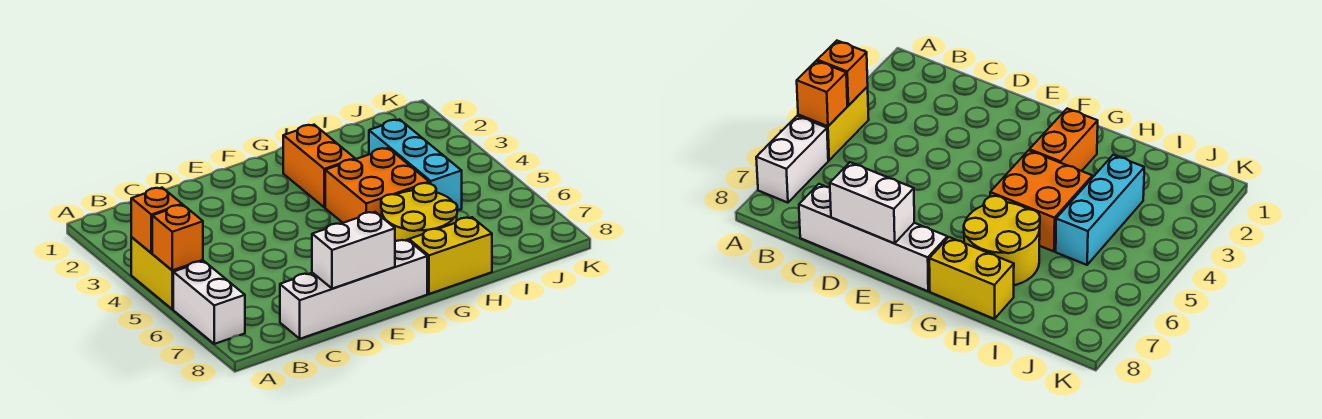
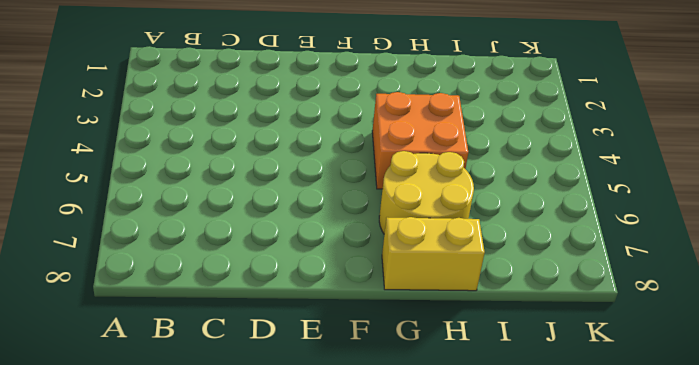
none -> yellow brick A4:A5 level 1
none -> white brick A6:A7 level 1

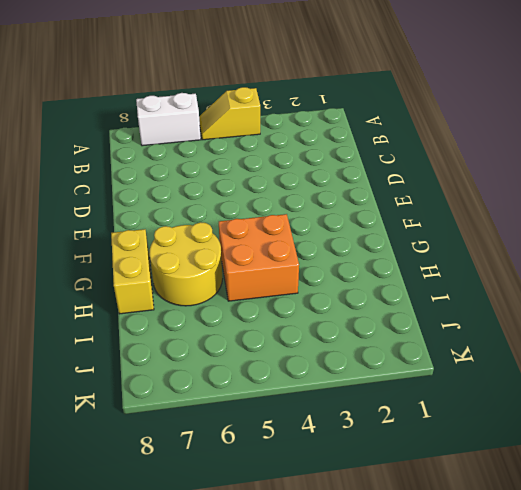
yellow slope A4:A5 level 1 top 4 -> yellow brick A4:A5 level 1
none -> white brick C8:F8 level 1
none -> orange brick G2:G3 level 1

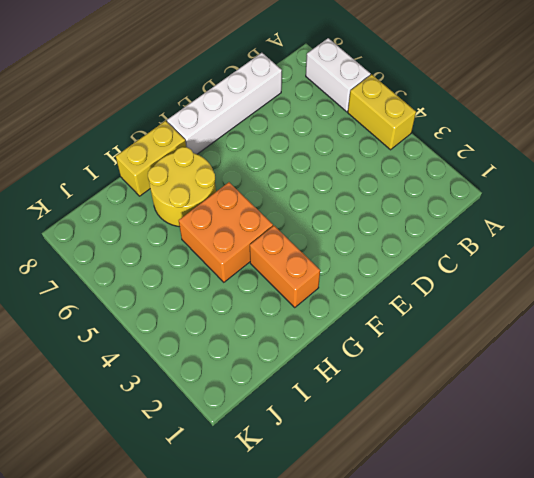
none -> cyan brick I3:I5 level 1
none -> orange brick A4 level 2

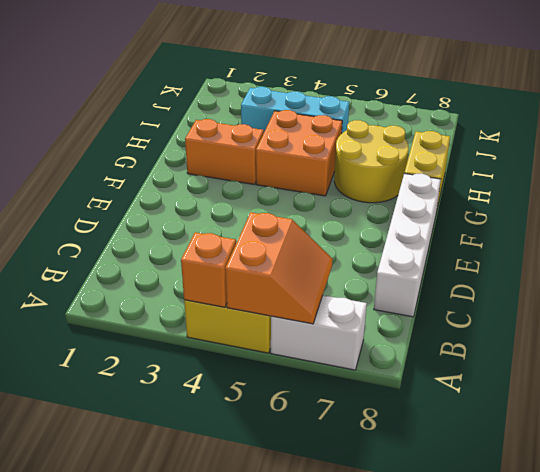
orange slope A5:B6 level 2 top 5 -> orange brick A5 level 2
none -> white brick D8:E8 level 2

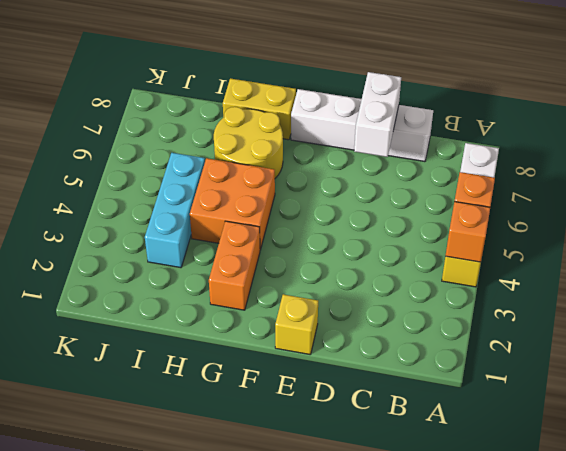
white brick D7:D8 level 2 -> white brick D8:E8 level 2
yellow brick E1 level 1 -> none

